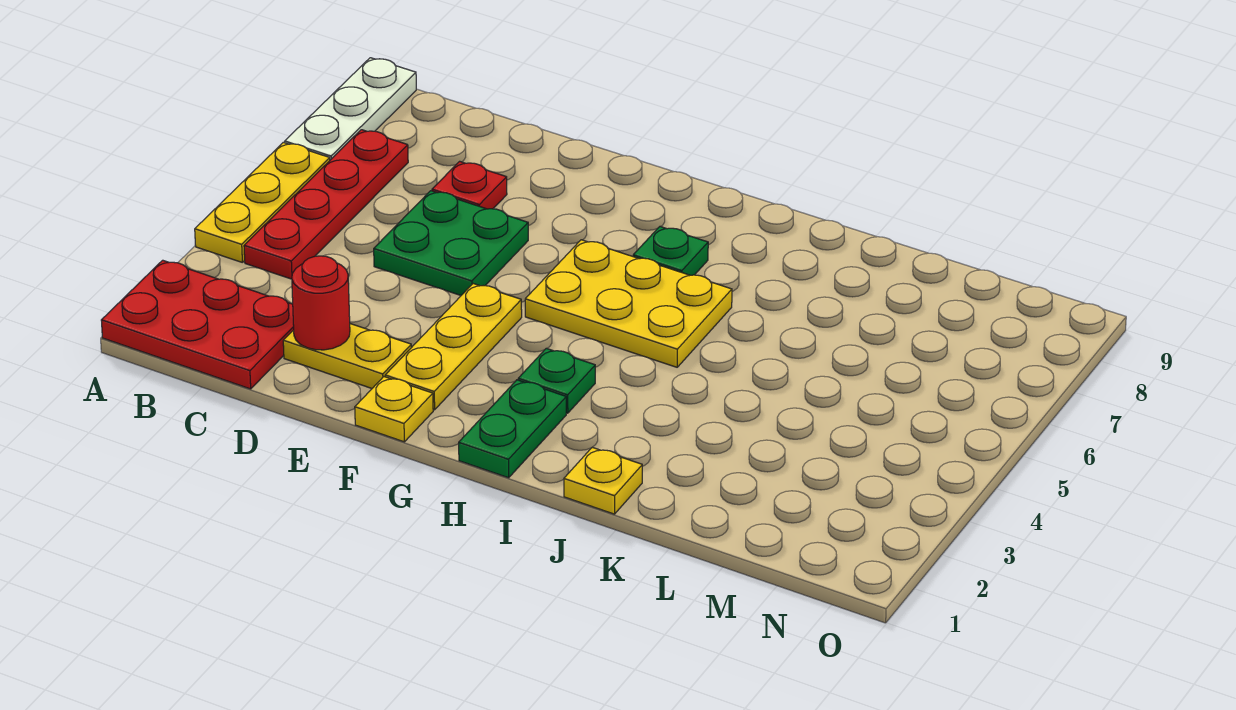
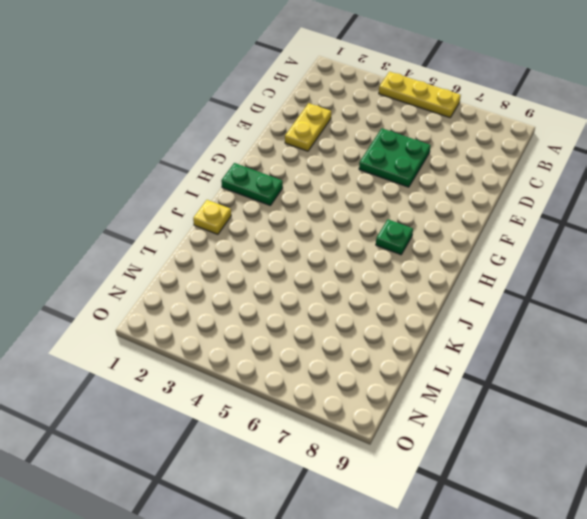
none -> red plate A1:C2 level 1
none -> white plate A7:A9 level 1
none -> red plate B4:B7 level 1

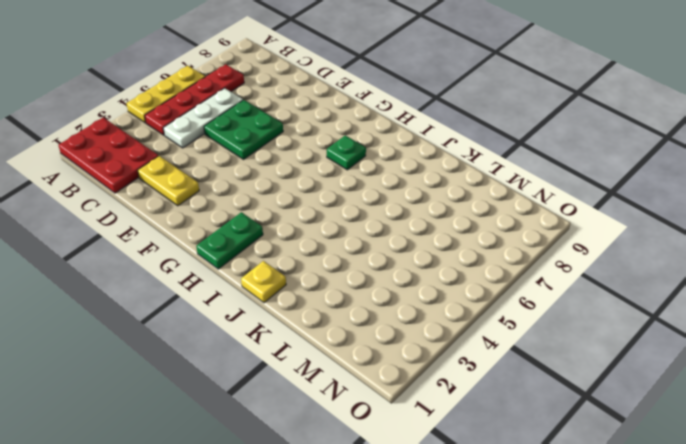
white plate C4:C6 level 1 -> white plate A7:A9 level 1
none -> red plate D7 level 1
none -> yellow plate F1 level 1
none -> yellow plate F2:F4 level 1

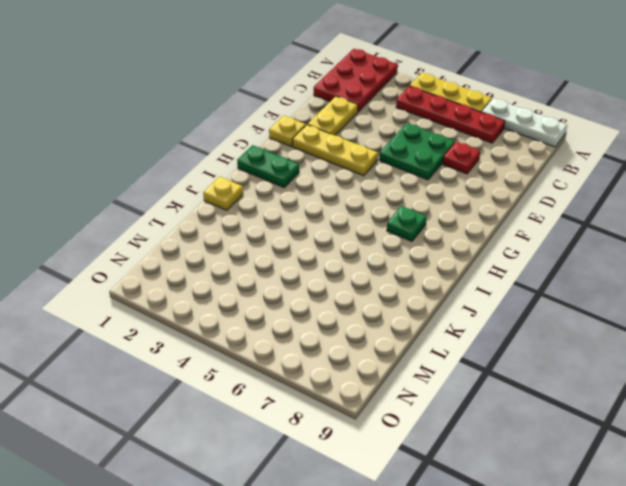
none -> yellow plate G5:I6 level 1
none -> green plate H3 level 1
none -> red round brick D2 level 2

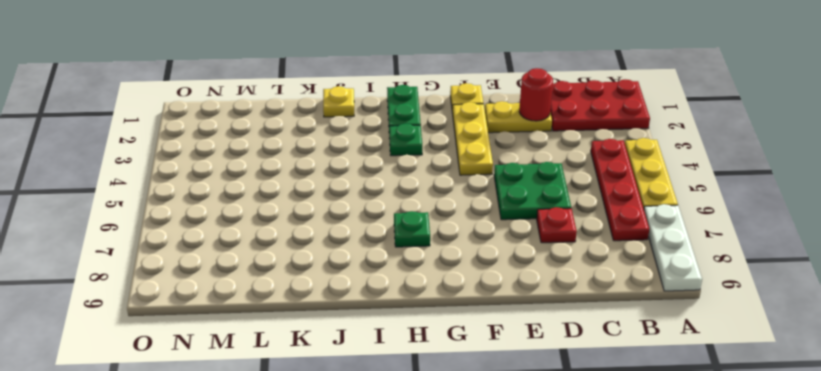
none -> yellow plate G5:I6 level 1

